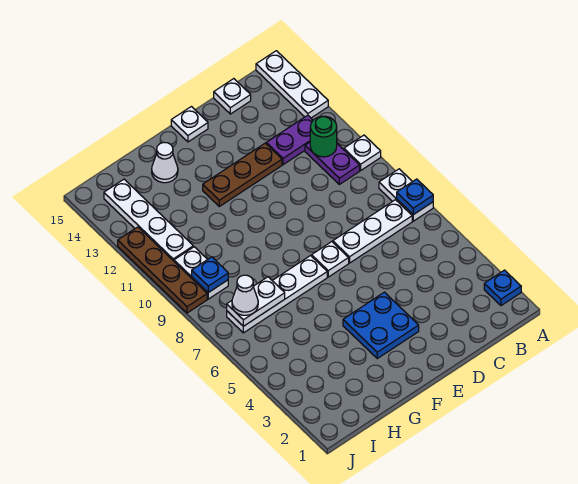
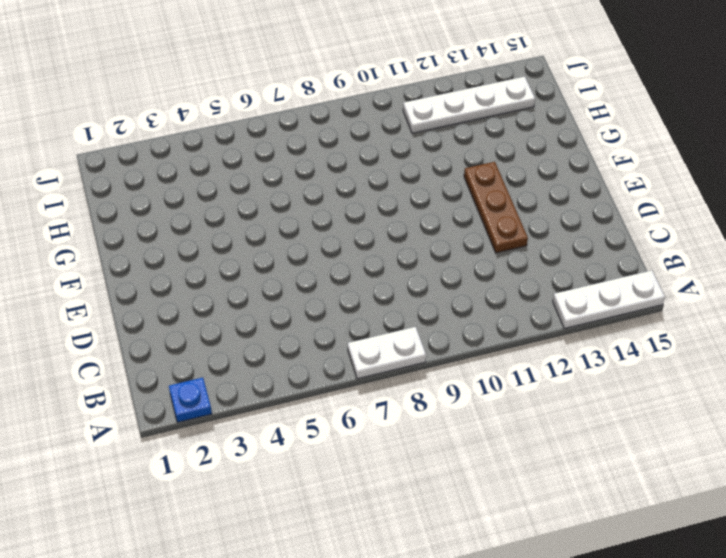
none -> white plate A10 level 1
none -> white plate B7:D7 level 1
none -> purple plate B10:B11 level 1

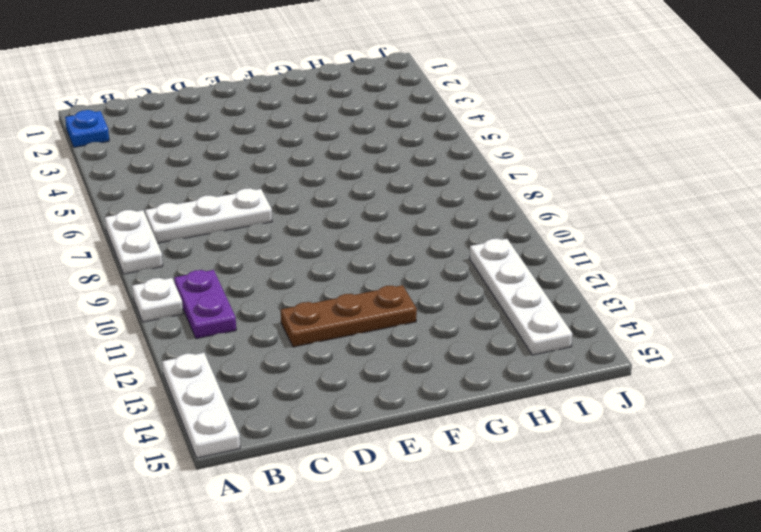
none -> purple plate B12:C12 level 1
none -> white plate C15 level 1
none -> blue plate E3:F4 level 1

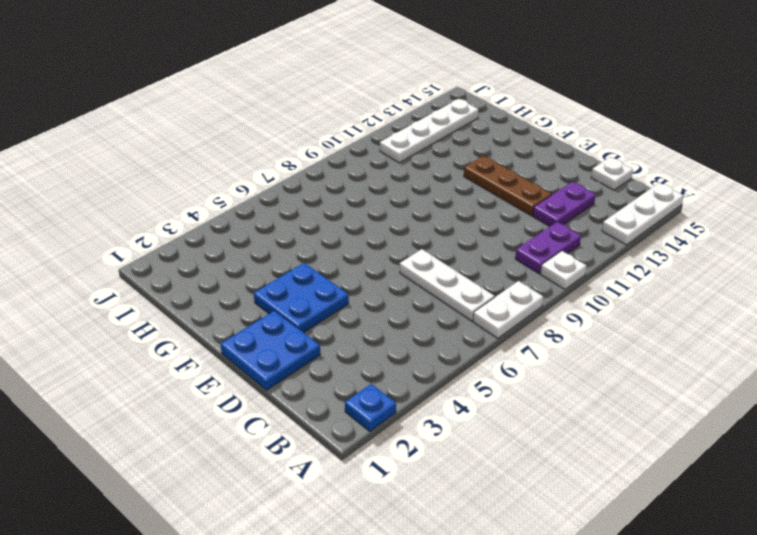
purple plate C12:C13 level 1 -> purple plate B12:C12 level 1
blue plate D1:E2 level 1 -> none
none -> white plate E7 level 1
none -> white plate E15 level 1
none -> white plate F7:I7 level 1

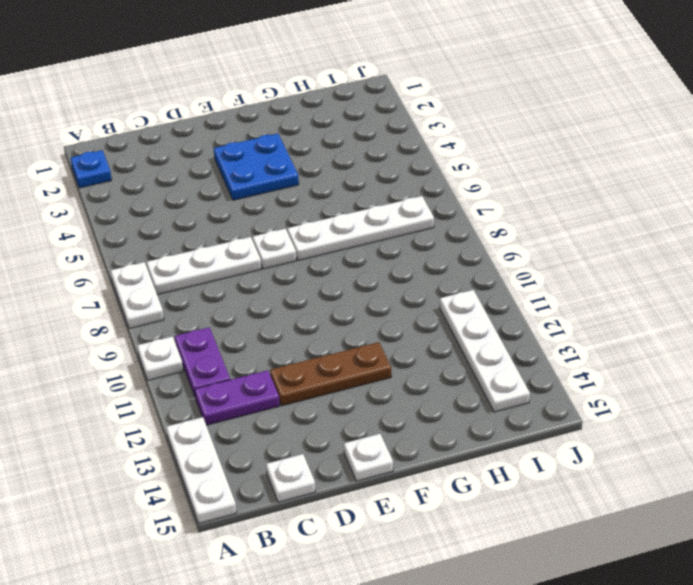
none -> white cone G14 level 1
none -> white plate I9:I10 level 1
none -> brown plate J9:J12 level 1

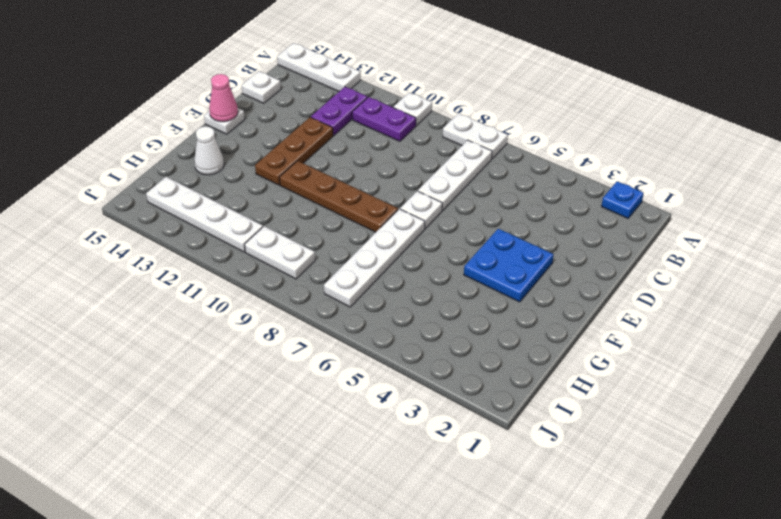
pink cone E15 level 2 -> none
brown plate F8:F11 level 1 -> brown plate J9:J12 level 1
none -> blue plate A7 level 2
none -> green round brick B11 level 2
none -> white plate H7:I7 level 2

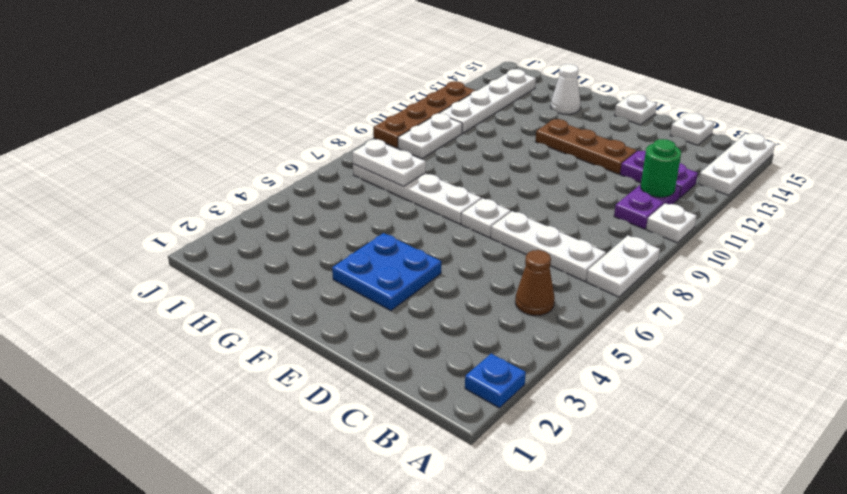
brown cone B5 level 1 -> none
none -> blue plate A7 level 2
none -> blue plate I9 level 2
none -> white cone I7 level 3

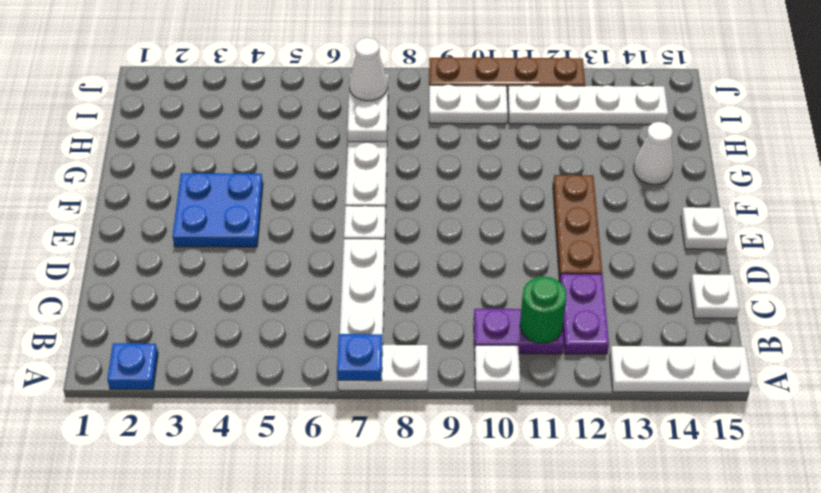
none -> blue plate I9 level 2

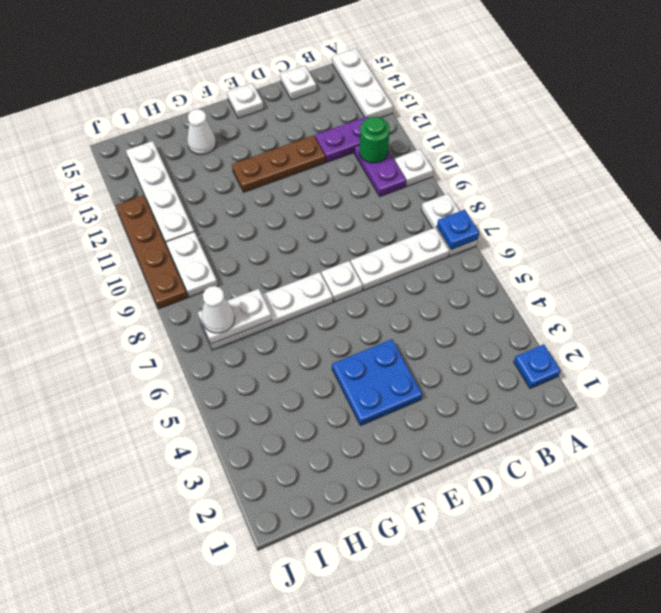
none -> blue plate I9 level 2

